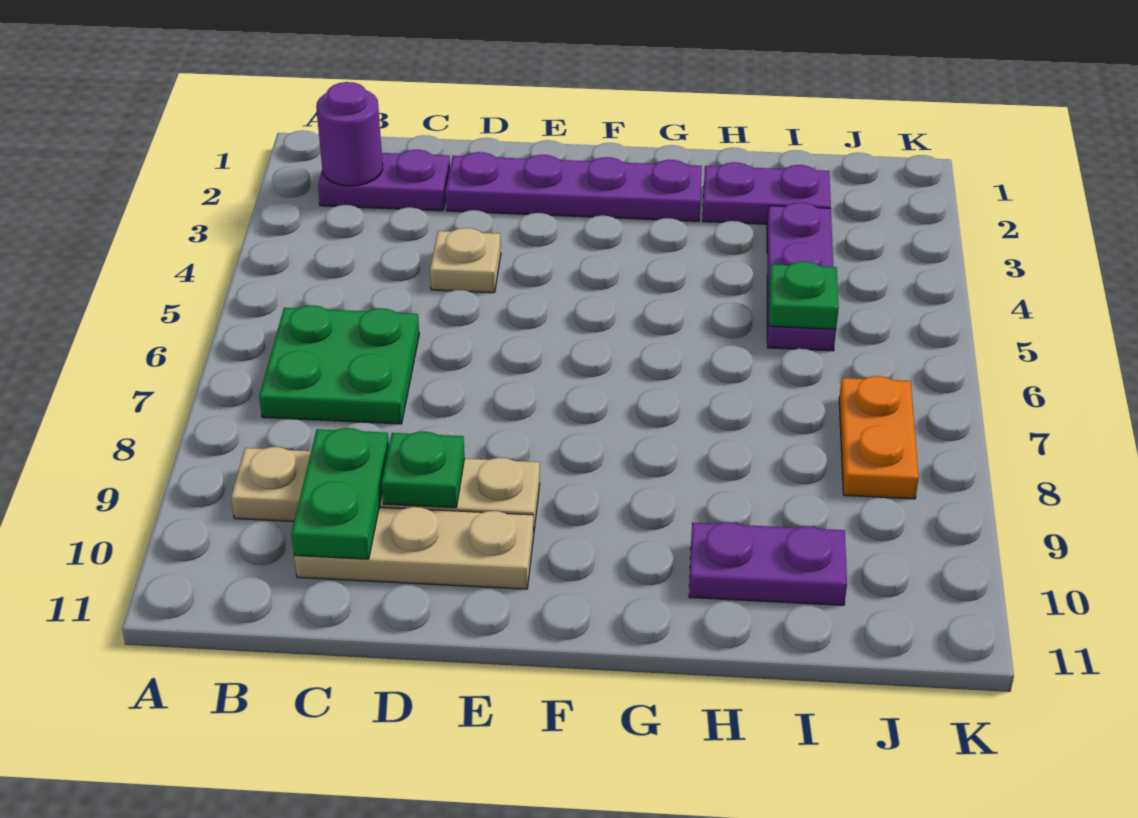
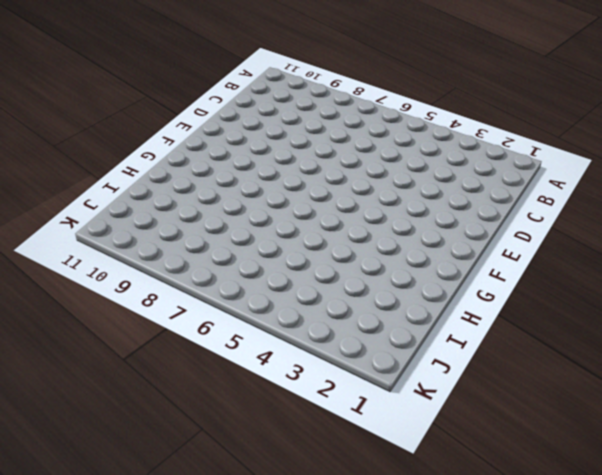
none -> purple plate B2:C2 level 1
none -> green plate B6:C7 level 1
none -> tan plate B9:E9 level 1

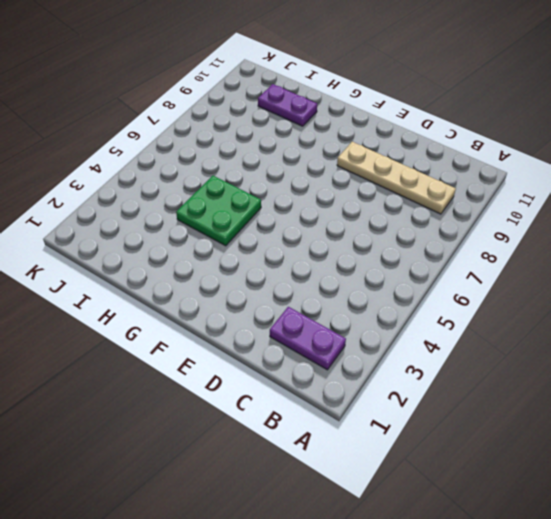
green plate G4:H5 level 1 -> green plate B6:C7 level 1
none -> tan plate C10:E10 level 1
none -> purple plate D2:G2 level 1
none -> tan plate D4 level 1

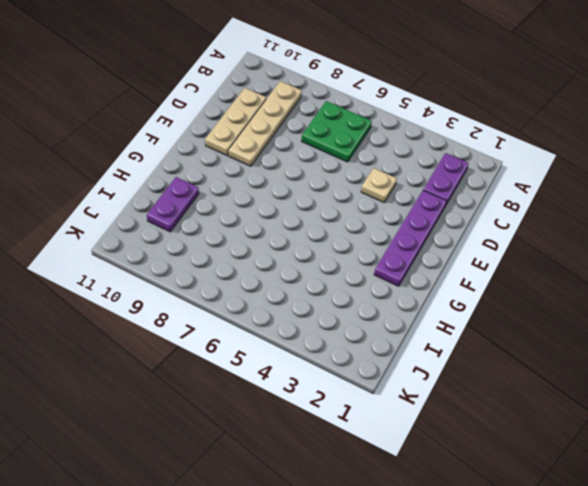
none -> purple plate H2:I2 level 1
none -> purple plate I3:I5 level 1
none -> orange plate J7:J8 level 1

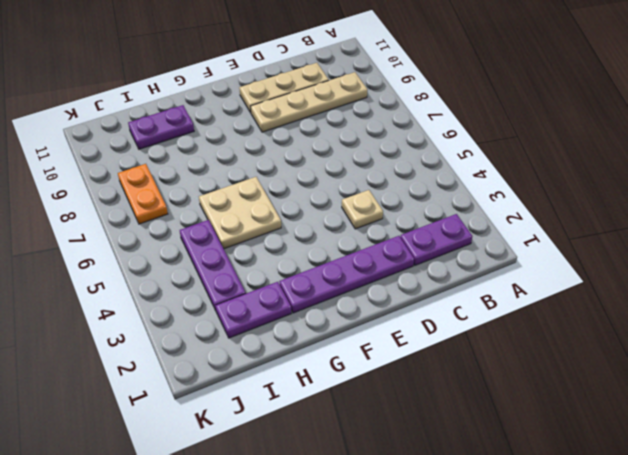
tan plate G5:H6 level 1 -> none
none -> green plate B6:C7 level 1
none -> purple round brick B2 level 2
none -> green plate C9:C10 level 2

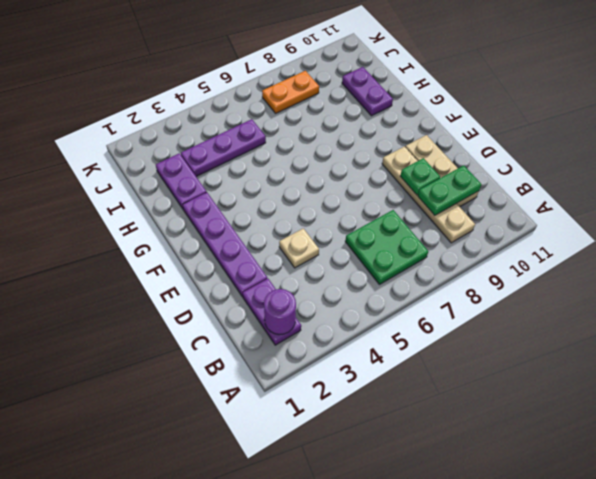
none -> green plate I5 level 2

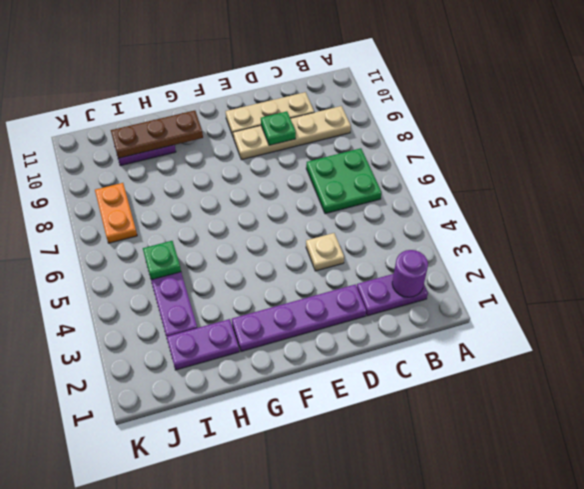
brown plate G10:I10 level 2 -> none
none -> green plate C9:C10 level 2

